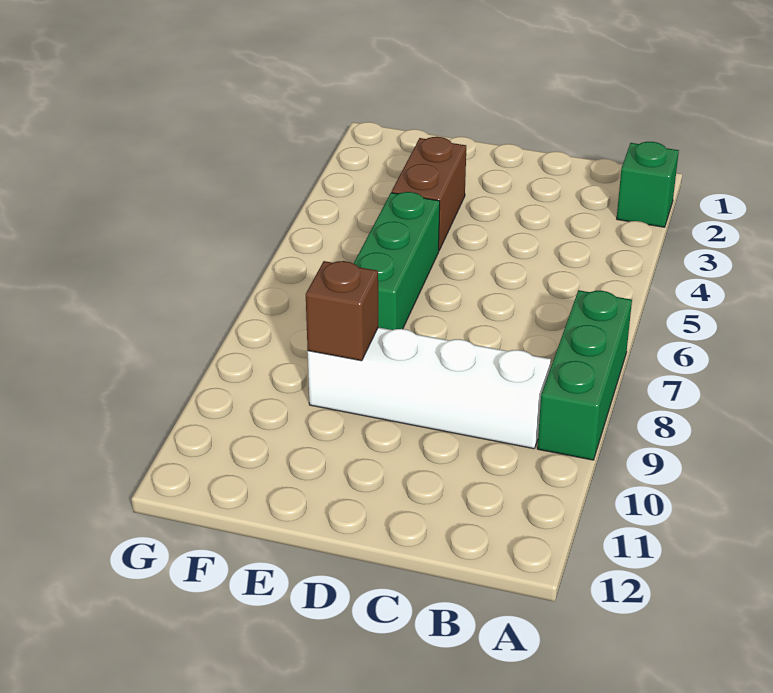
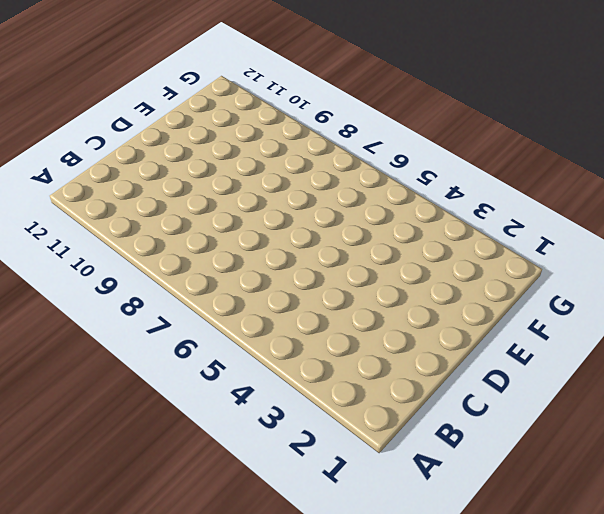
none -> green brick A2 level 1
none -> green brick A7:A9 level 1

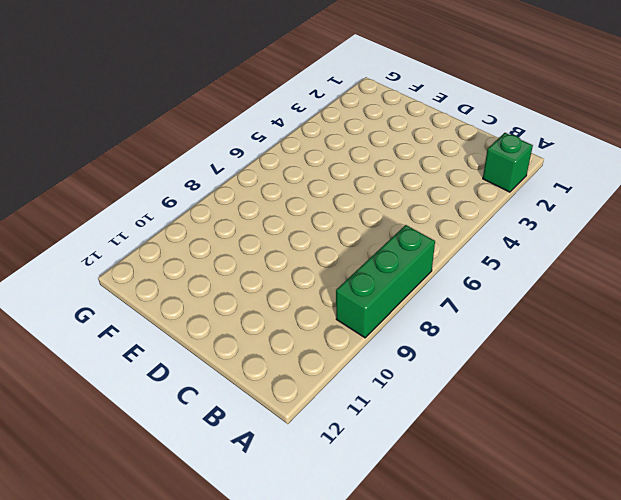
none -> white brick B9:E9 level 1
none -> brown brick E3:E4 level 1

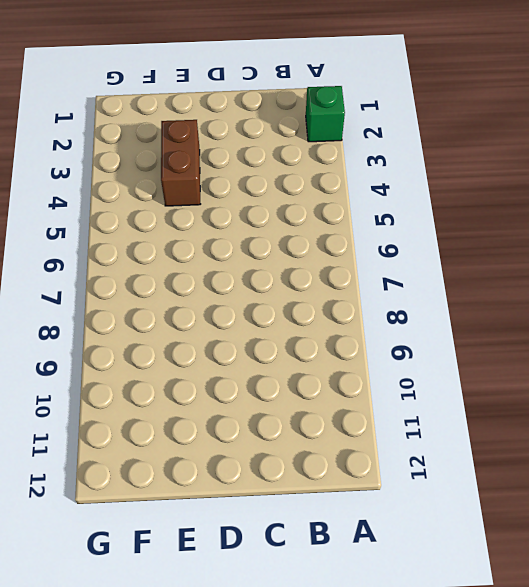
none -> green brick A7:A9 level 1
none -> white brick B9:E9 level 1

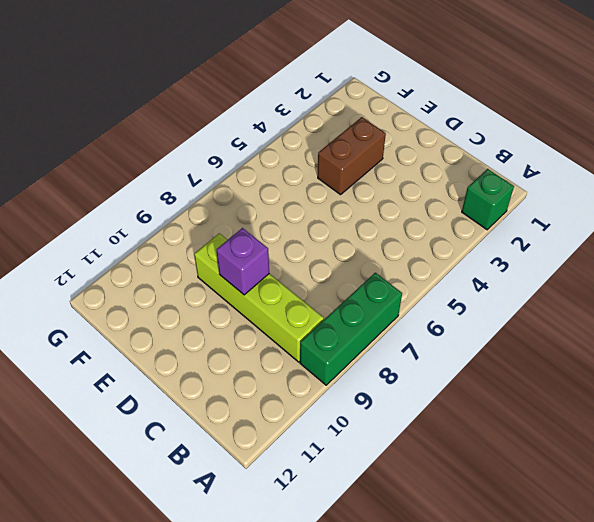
lime brick B9:E9 level 1 -> white brick B9:E9 level 1
purple brick D9 level 2 -> none
none -> green brick E5:E7 level 1
none -> brown brick E9 level 2

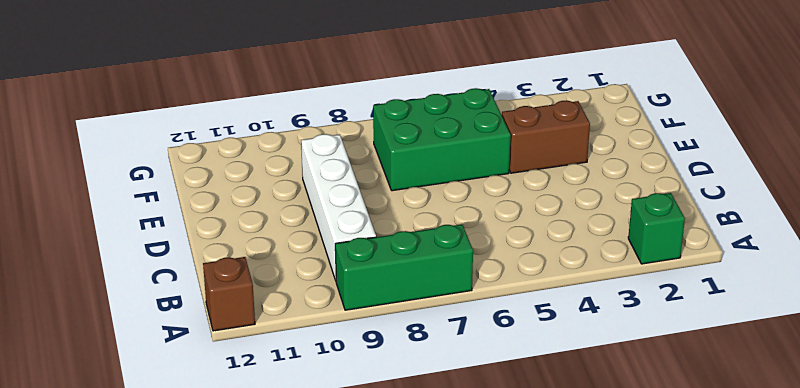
brown brick A12 level 1 -> brown brick E9 level 2
green brick E5:F7 level 1 -> green brick E5:E7 level 1

